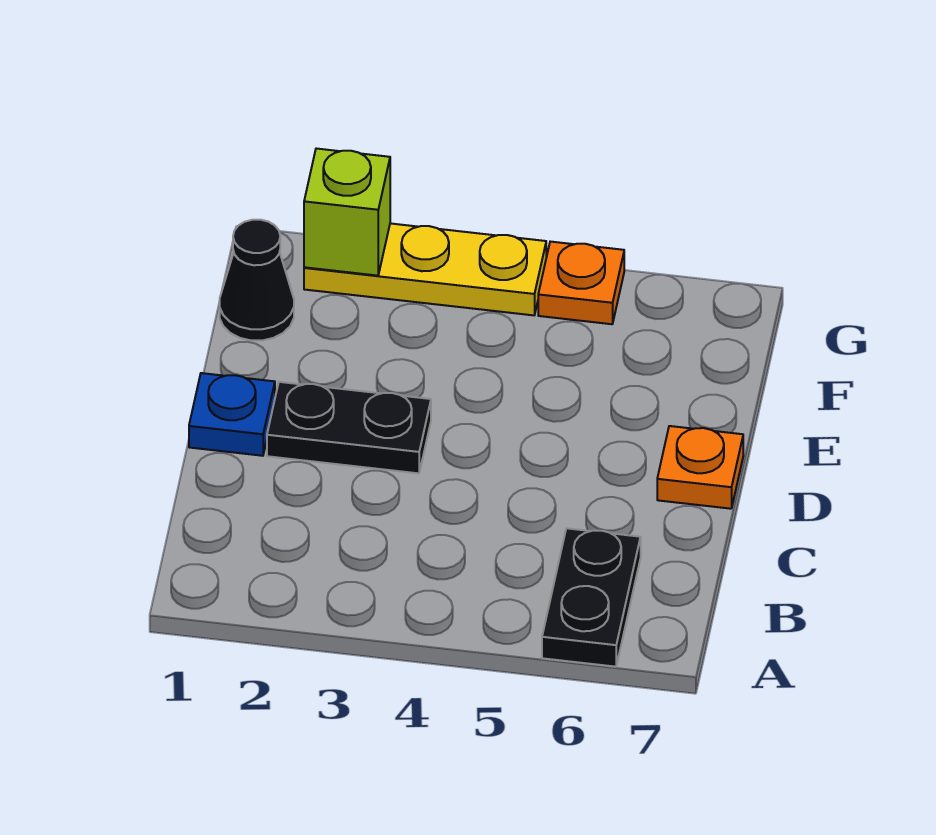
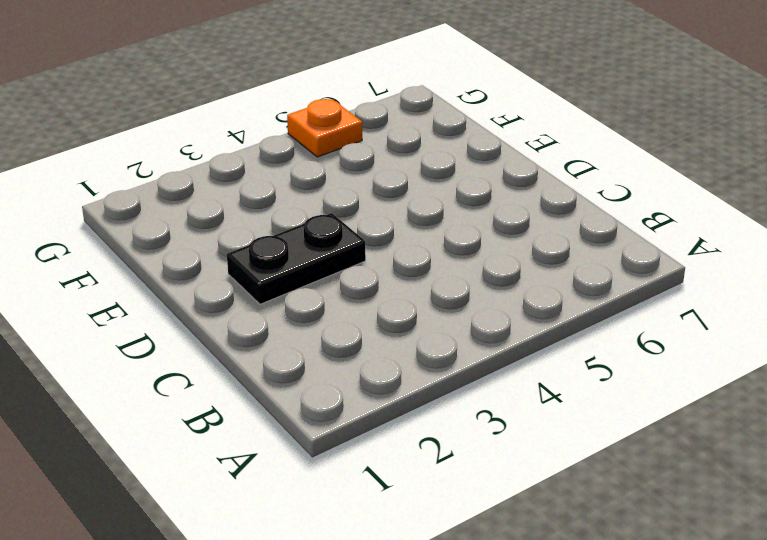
none -> black plate A6:B6 level 1
none -> blue plate D1 level 1

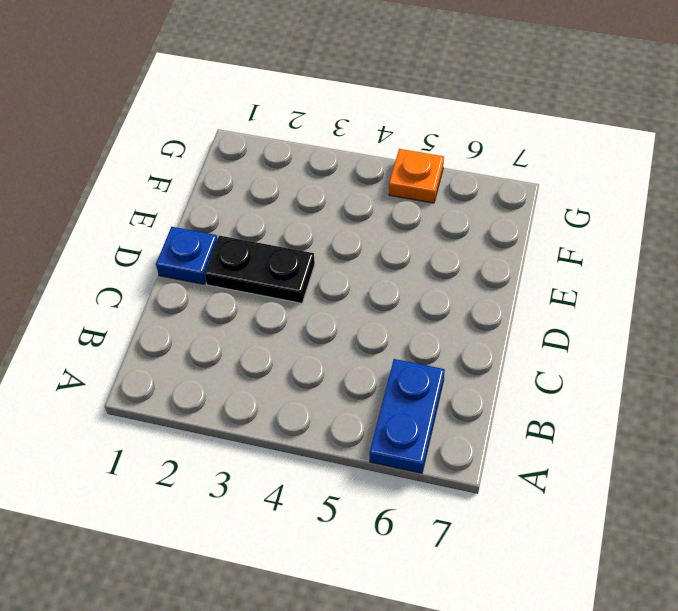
blue plate A6:B6 level 1 -> black plate A6:B6 level 1
none -> orange plate D7 level 1
none -> black cone F1 level 1

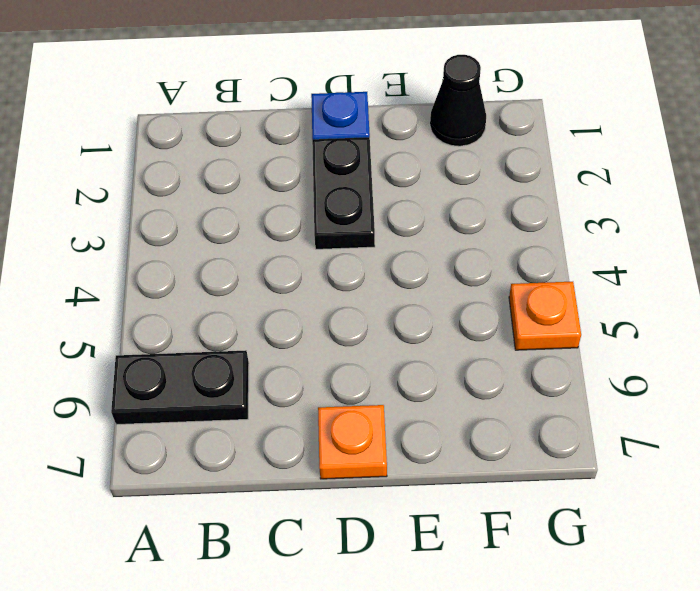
none -> yellow plate G2:G4 level 1
none -> lime brick G2 level 2

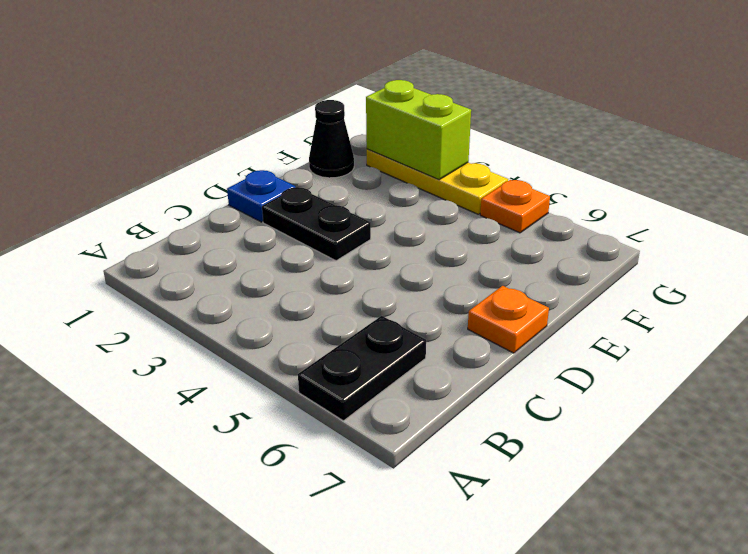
lime brick G2:G3 level 2 -> lime brick G2 level 2

